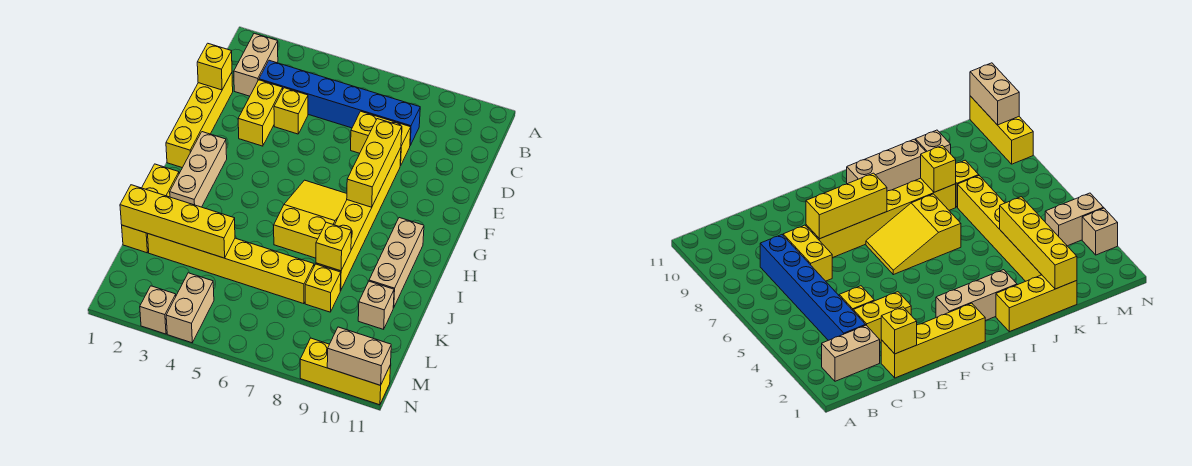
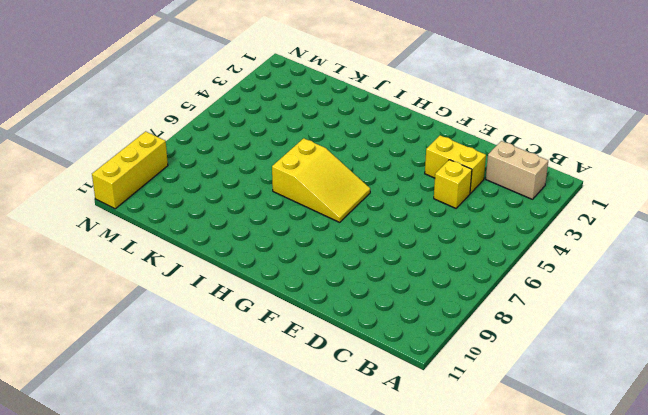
none -> blue brick C3:C8 level 1
none -> yellow brick D1:G1 level 1
none -> yellow brick D7:D8 level 1

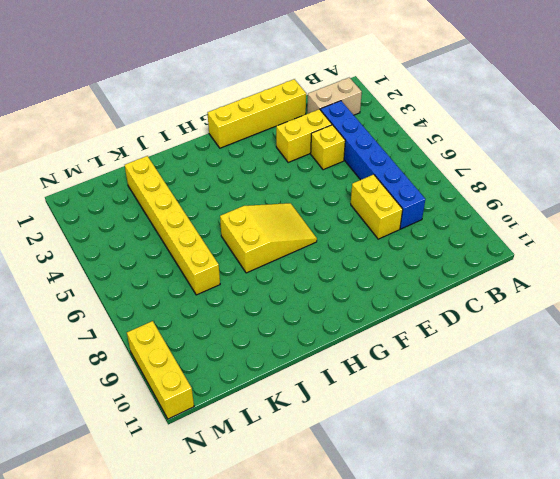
none -> yellow brick E8:J8 level 1
none -> tan brick G2:I2 level 1
none -> tan brick H10:J10 level 1

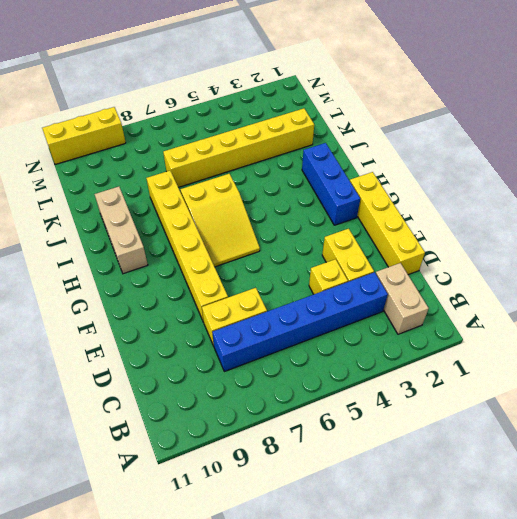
blue brick G2:I2 level 1 -> tan brick G2:I2 level 1
none -> yellow brick I1:K1 level 1
none -> yellow brick K8 level 1
none -> tan brick K10 level 1

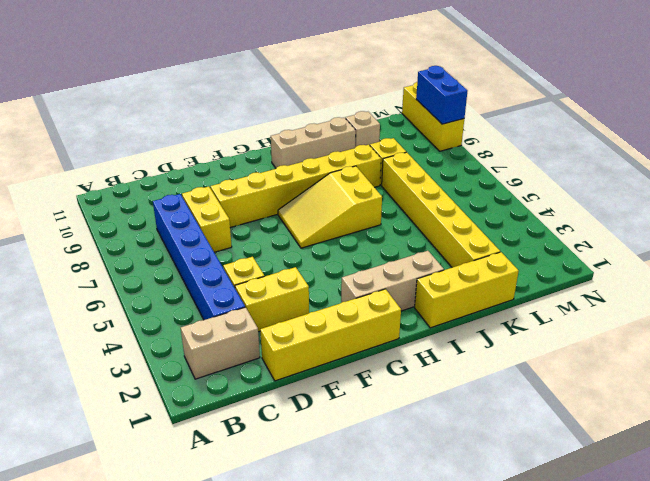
blue brick N9:N10 level 2 -> tan brick N10:N11 level 2
none -> tan brick M4:N4 level 1
none -> tan brick N3 level 1
none -> yellow brick D1 level 2

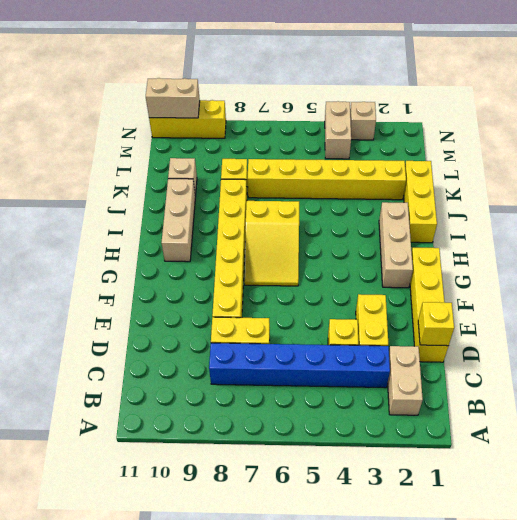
none -> yellow brick E8:G8 level 2
none -> yellow brick J8 level 2
none -> yellow brick K1:K4 level 2

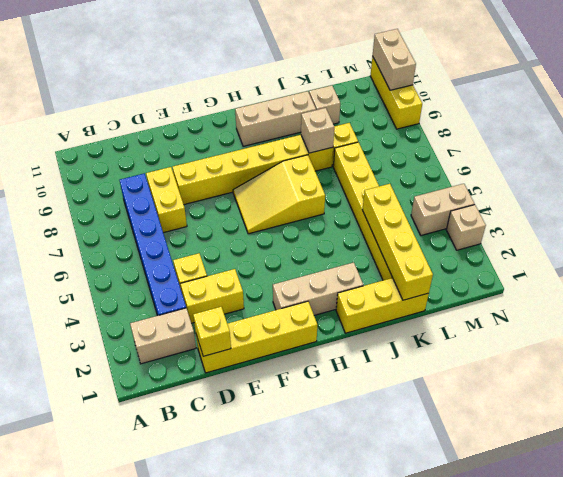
tan brick J8 level 2 -> yellow brick J8 level 2
none -> yellow brick E8:G8 level 2

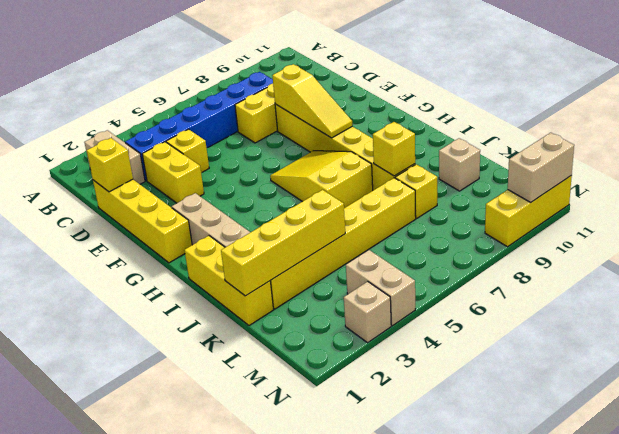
yellow slope E8:G8 level 2 top E -> yellow brick E8:G8 level 2
none -> tan brick H10:J10 level 1

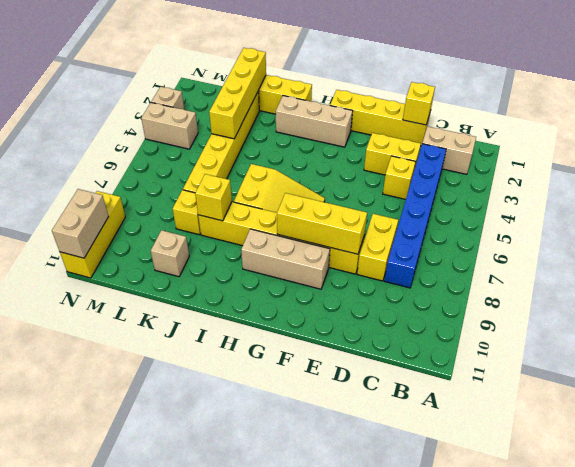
tan brick F9:H9 level 1 -> tan brick H10:J10 level 1

